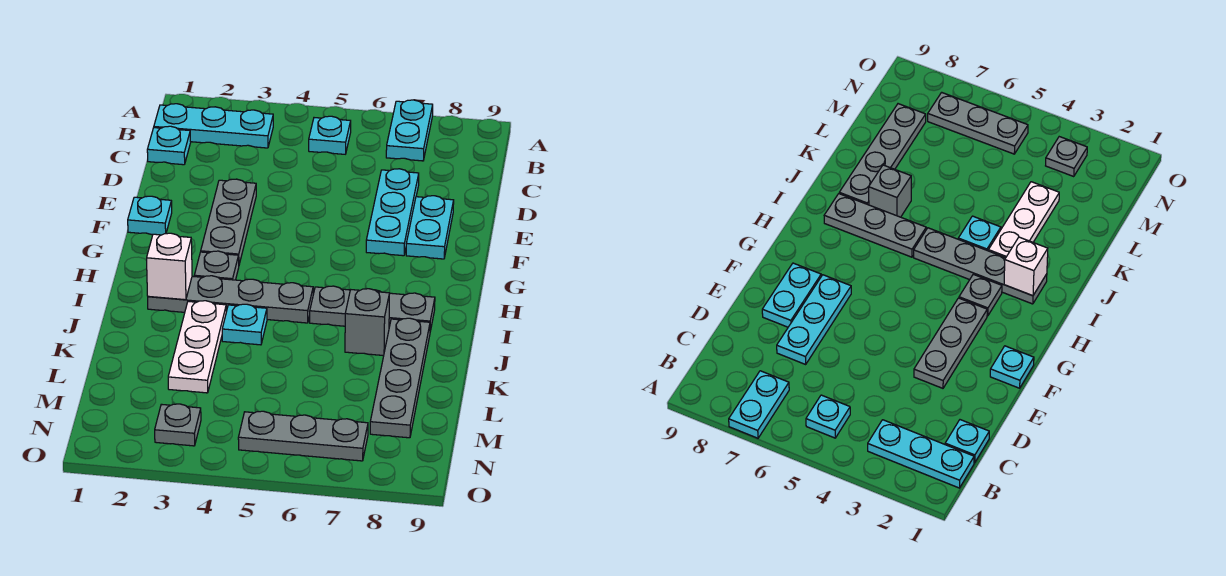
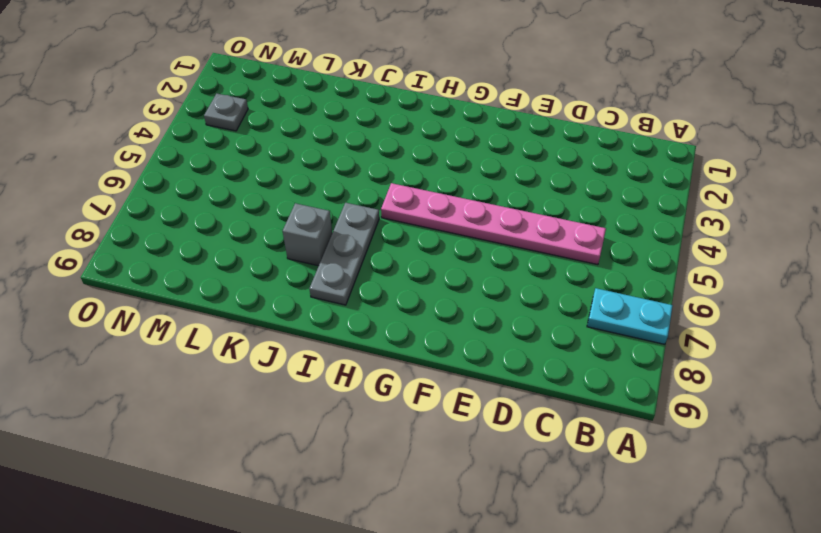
pink plate C5:H5 level 1 -> none
none -> cyan plate B1:B3 level 1
none -> cyan plate B5 level 1
none -> cyan plate C1 level 1

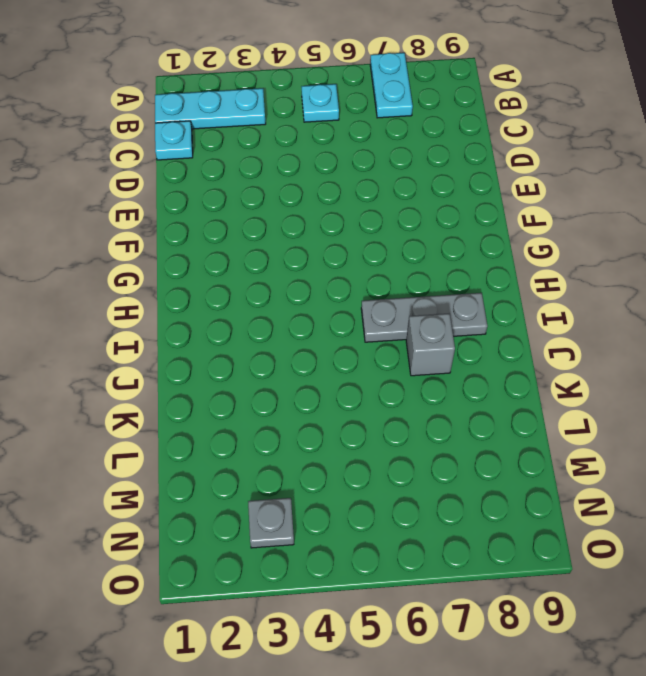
none -> cyan plate D7:F7 level 1
none -> grey plate E3:G3 level 1
none -> cyan plate E8:F8 level 1

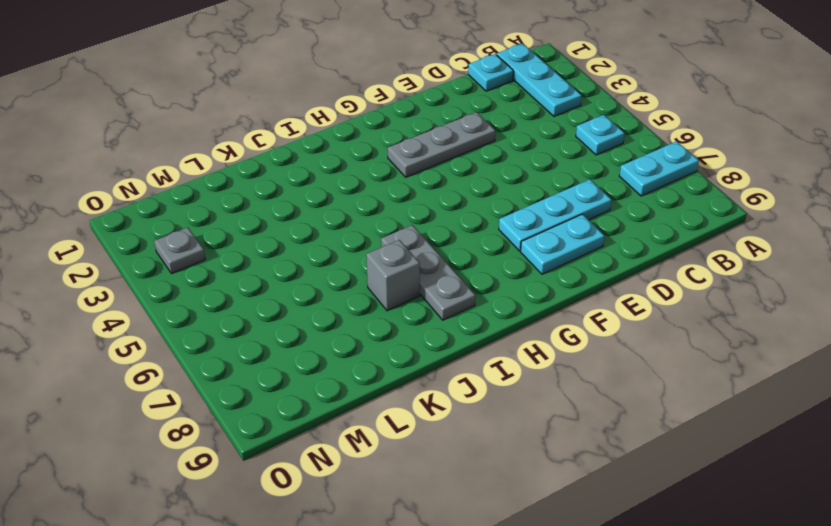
none -> cyan plate F1 level 1
none -> grey plate H3 level 1
none -> grey plate I2:I5 level 1

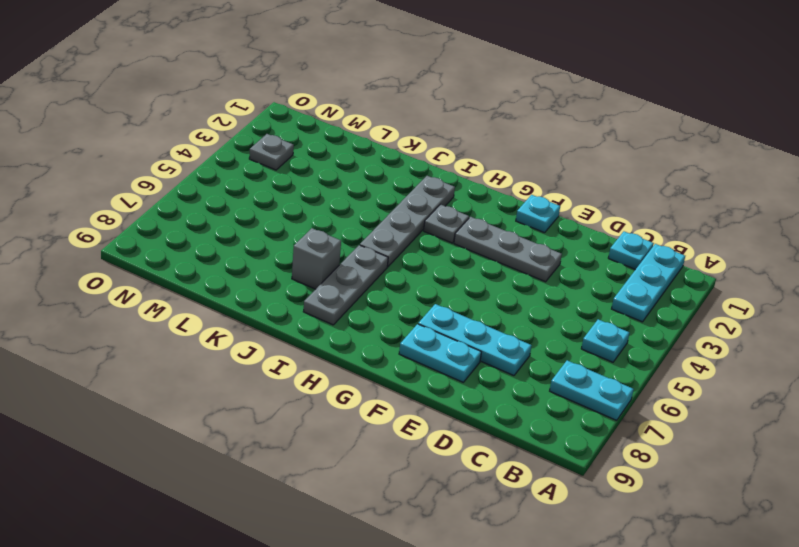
none -> white plate J3:L3 level 1
none -> cyan plate J4 level 1
none -> grey plate J8:M8 level 1

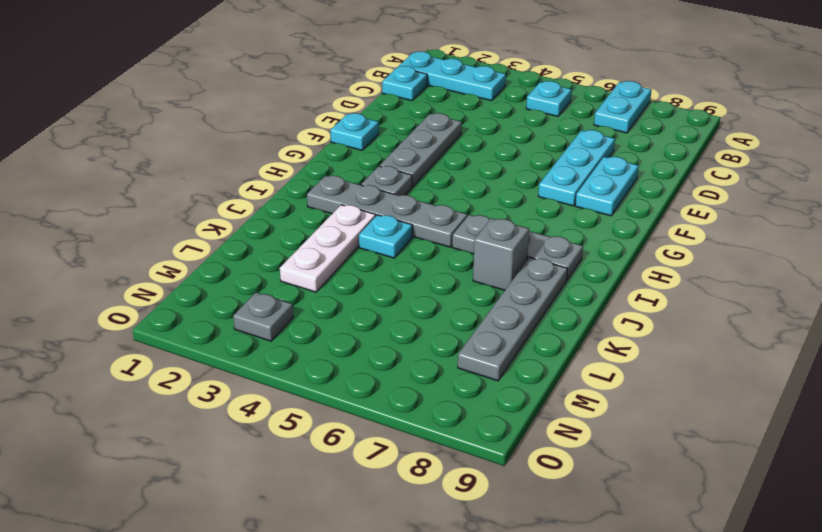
none -> grey plate N5:N7 level 1
none -> white brick I2 level 2

